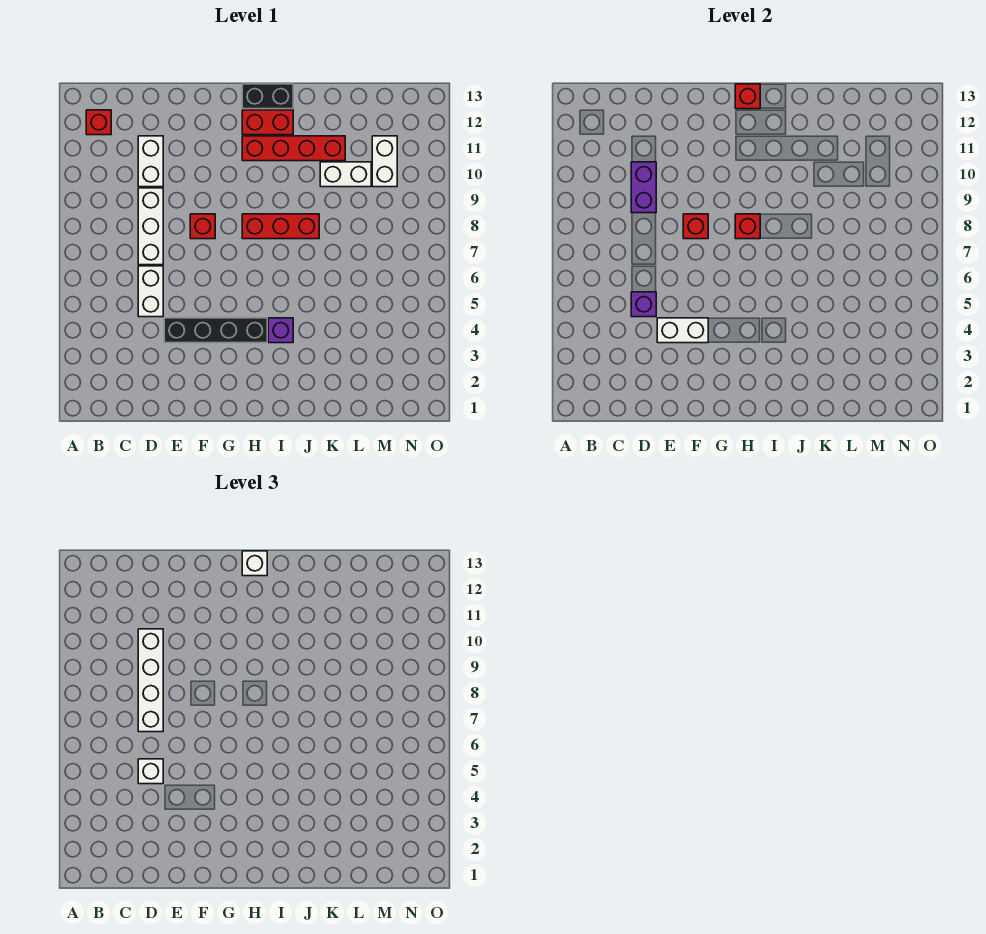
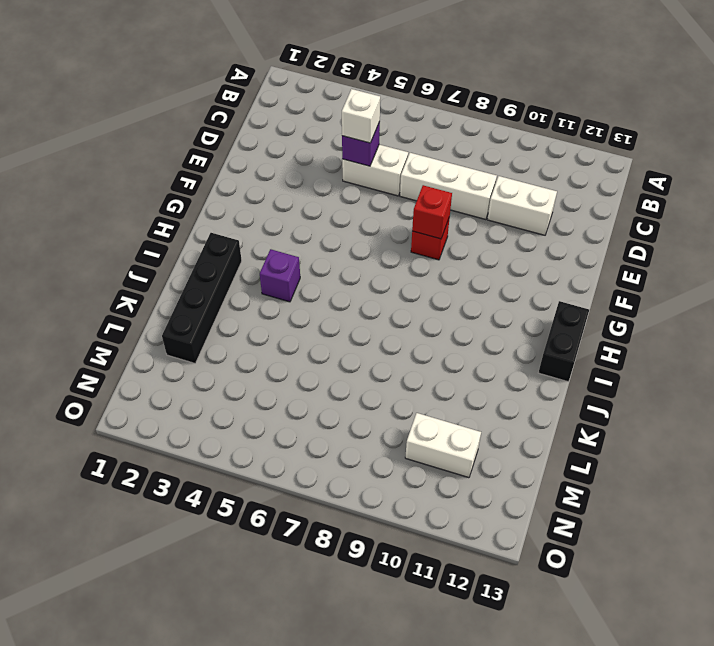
black brick I2:L2 level 1 -> black brick E4:H4 level 1
none -> red brick B12 level 1
none -> red brick H8:J8 level 1
none -> red brick H11:K11 level 1

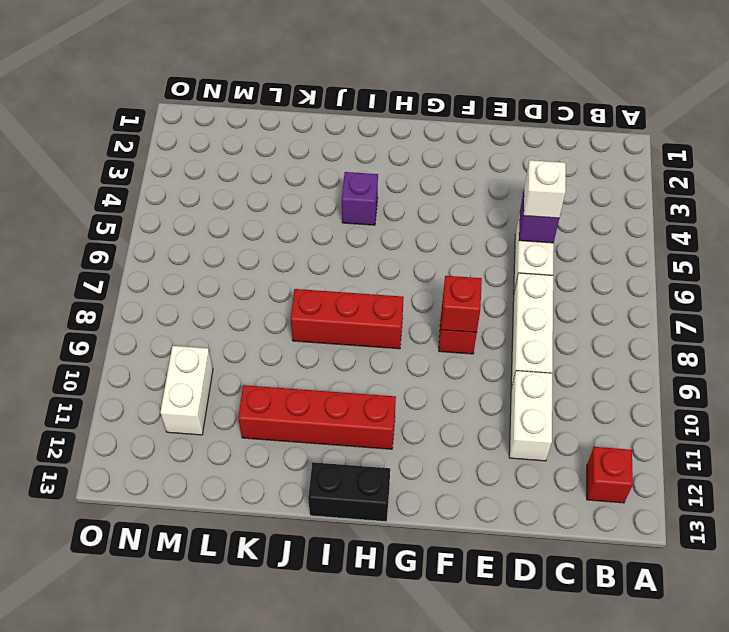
none -> black brick E4:H4 level 1
none -> red brick H12:I12 level 1
none -> white brick K10:L10 level 1

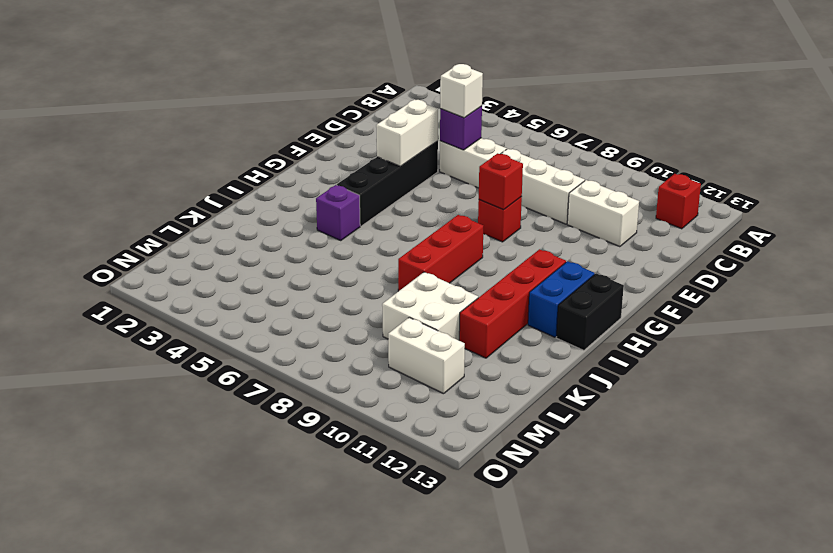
blue brick H12:I12 level 1 -> red brick H12:I12 level 1
white brick K9:L10 level 1 -> white brick K10:L10 level 1
none -> purple brick D9:D10 level 2
none -> red brick H8 level 2
none -> red brick H13 level 2

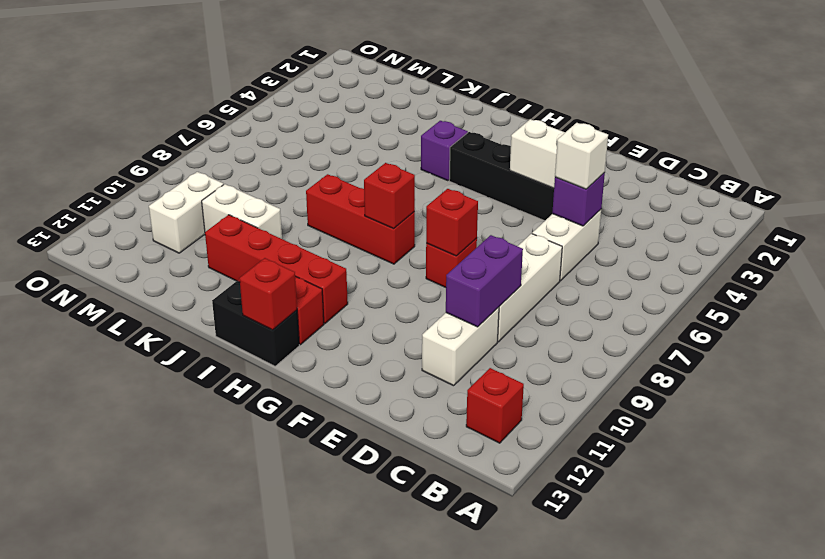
none -> white brick D7:D10 level 3
none -> white brick H13 level 3

